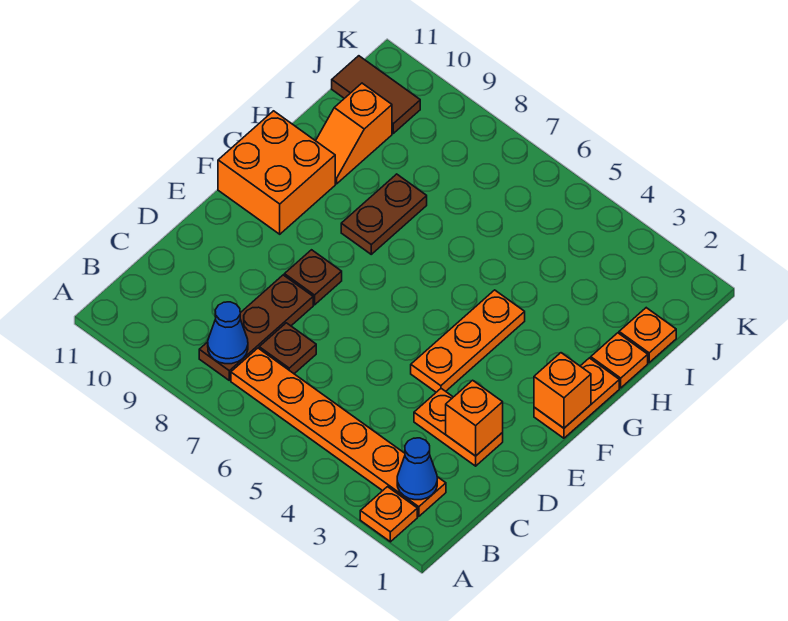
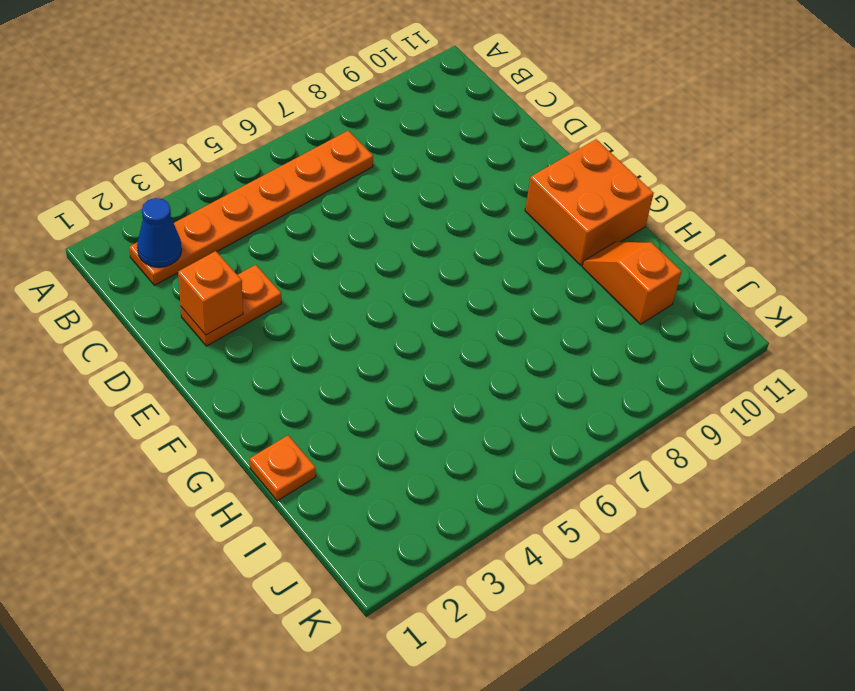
none -> orange plate A2 level 1
none -> brown plate B8:D8 level 1
none -> brown plate C7 level 1

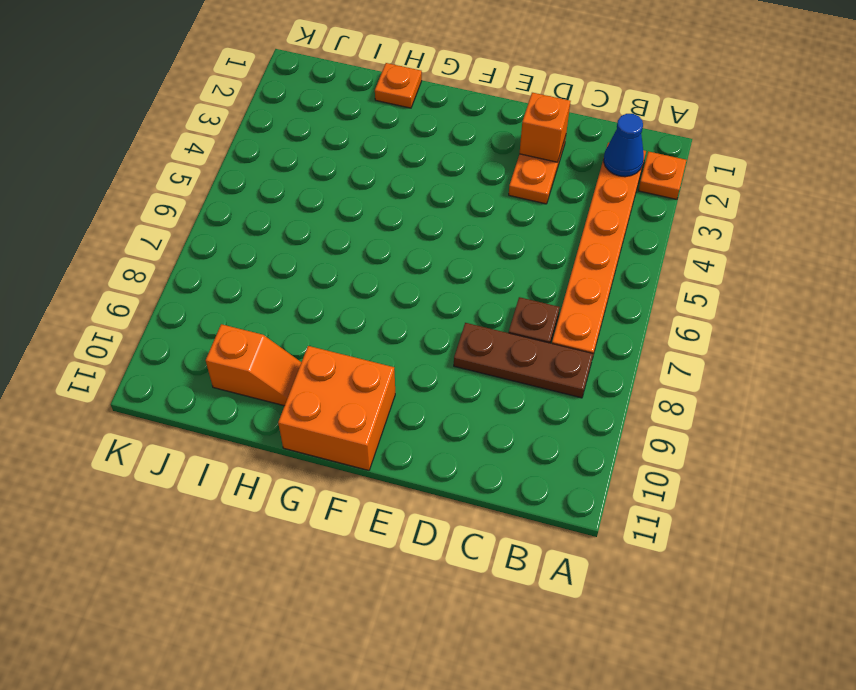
none -> orange plate E4:G4 level 1
none -> brown plate E8 level 1
none -> orange plate F1:G1 level 1

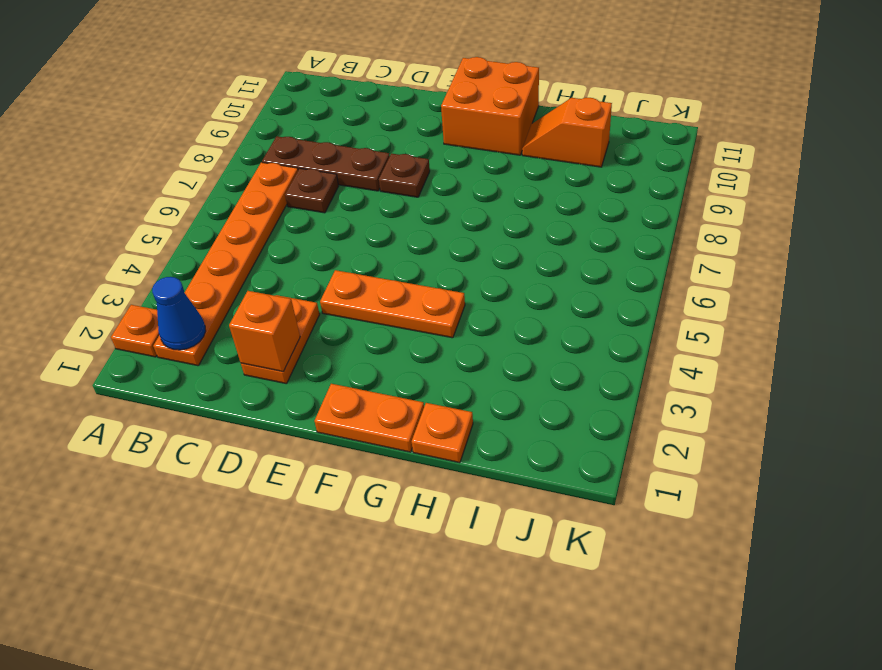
none -> brown plate G8:H8 level 1
none -> orange plate I1 level 1
none -> brown tile J10:J11 level 1

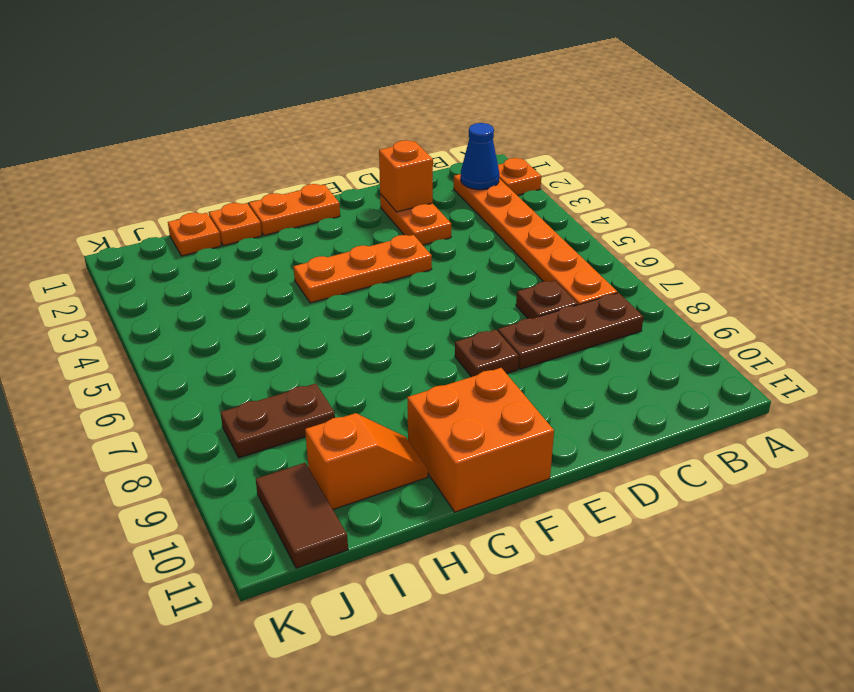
brown plate I8:J8 level 1 -> brown plate G8:H8 level 1
none -> blue cone B8 level 2
none -> orange brick F1 level 2

